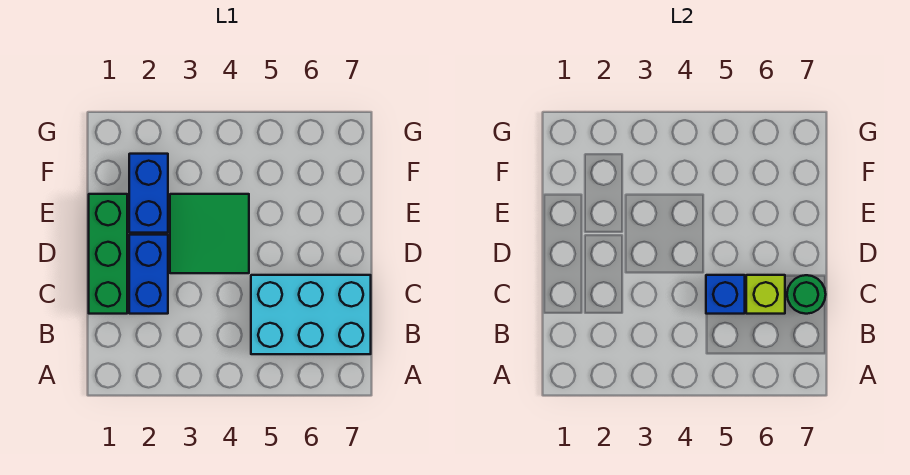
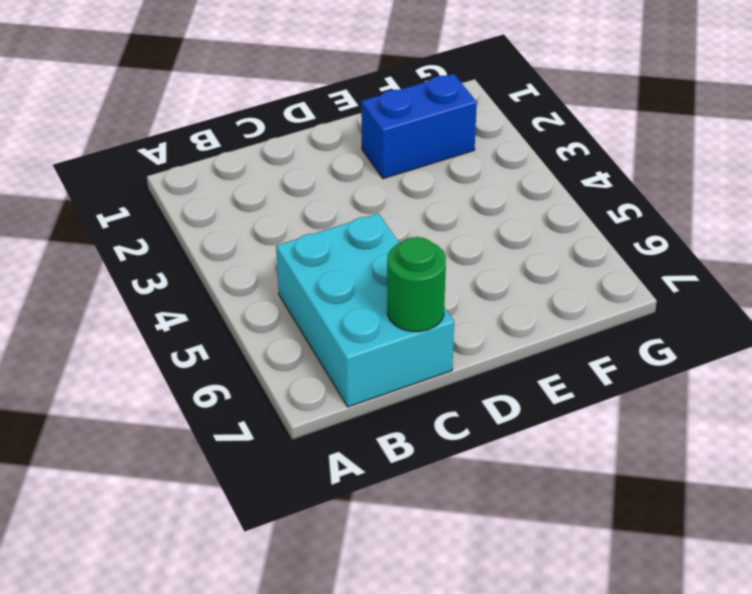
none -> green brick C1:E1 level 1
none -> blue brick C2:D2 level 1

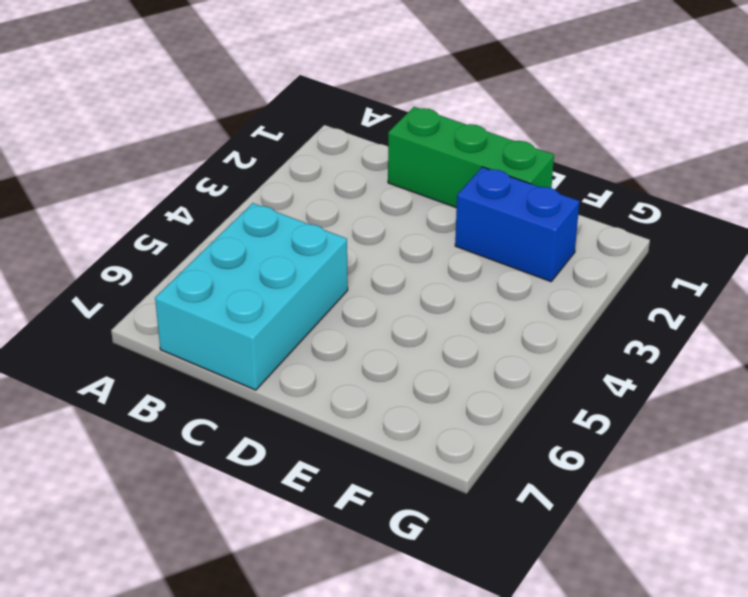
none -> blue brick C2:D2 level 1
none -> green tile D3:E4 level 1

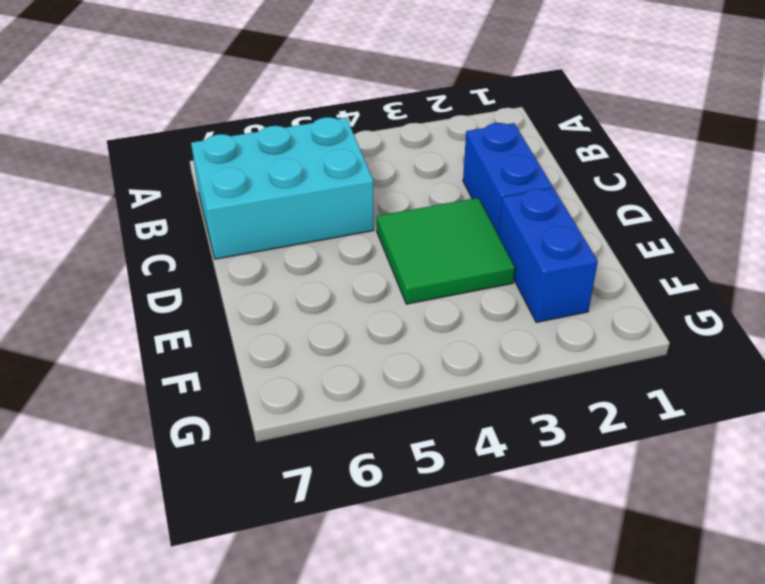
none -> green brick C1:E1 level 1
none -> blue brick C5 level 2

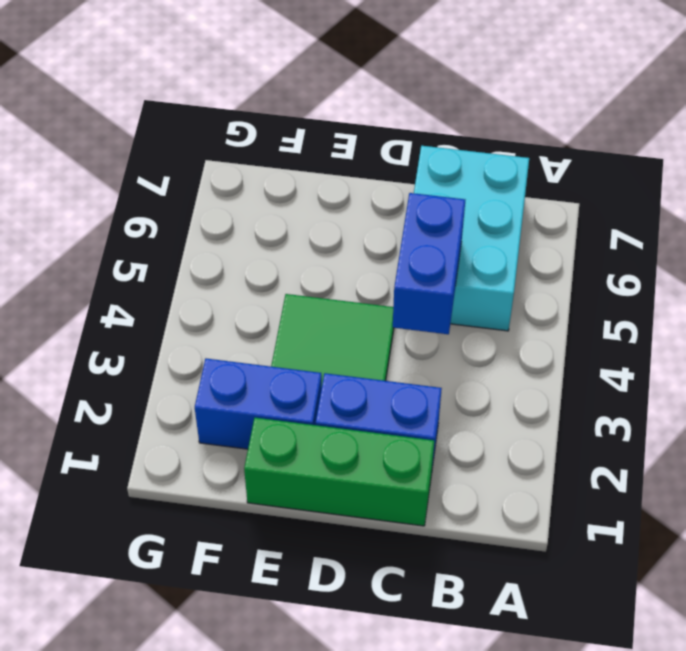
blue brick C4:C5 level 2 -> blue brick C5 level 2
none -> lime brick C6 level 2
none -> green round brick C7 level 2

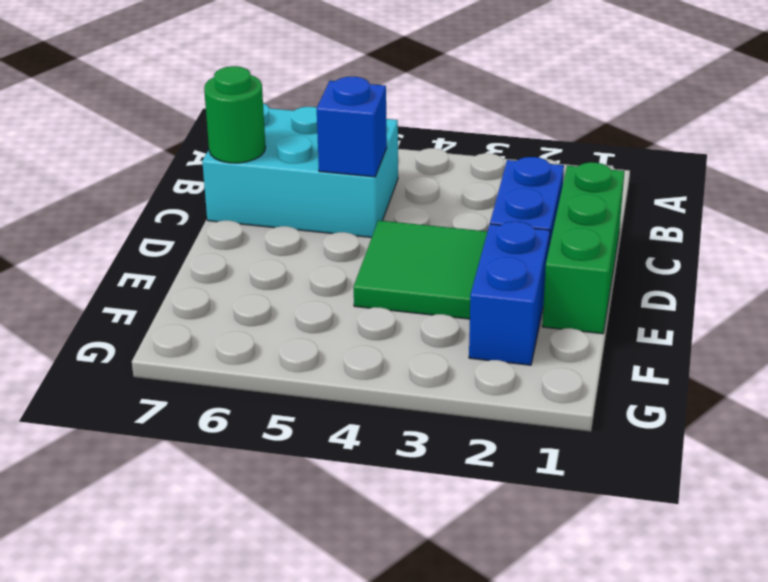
none -> lime brick C6 level 2

